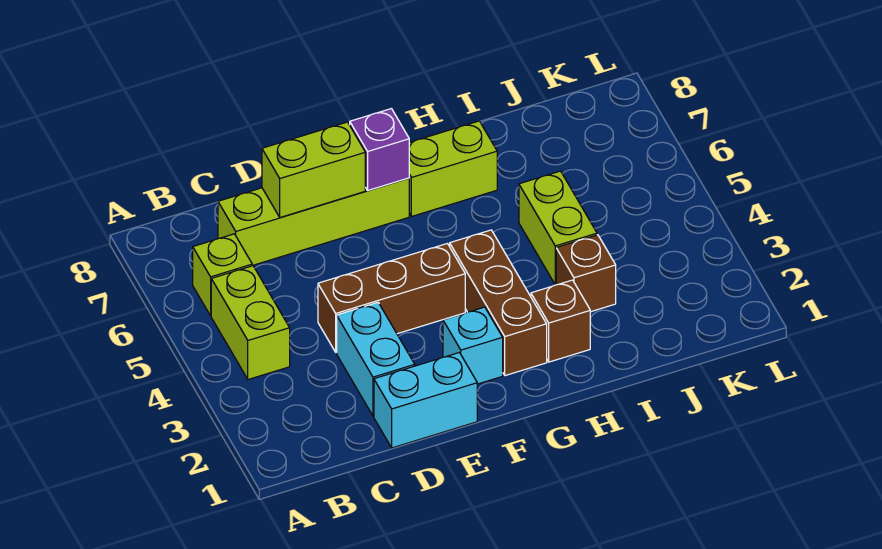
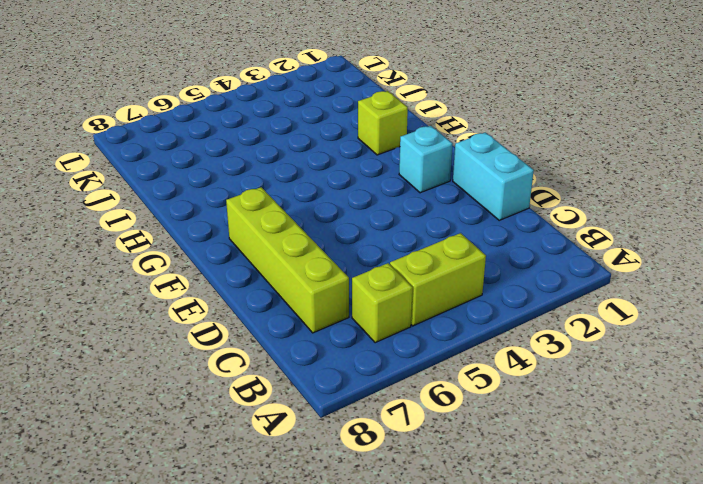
lime brick H2 level 1 -> brown brick H2 level 1
none -> cyan brick D2:D3 level 1
none -> brown brick D4:F4 level 1
none -> brown brick G2:G4 level 1

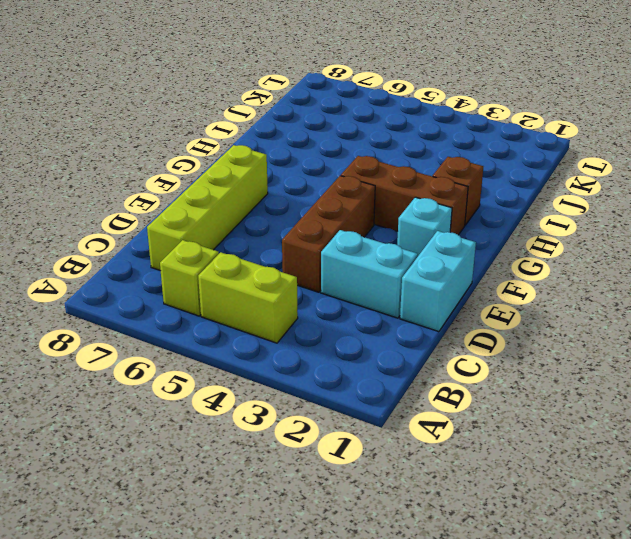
none -> lime brick G7:H7 level 1
none -> brown brick I3 level 1
none -> lime brick I4:I5 level 1

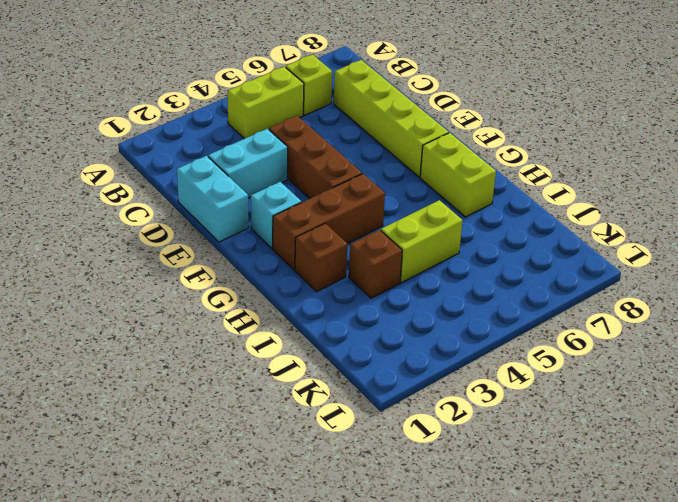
none -> lime brick D7:E7 level 2
none -> purple brick F7 level 2

